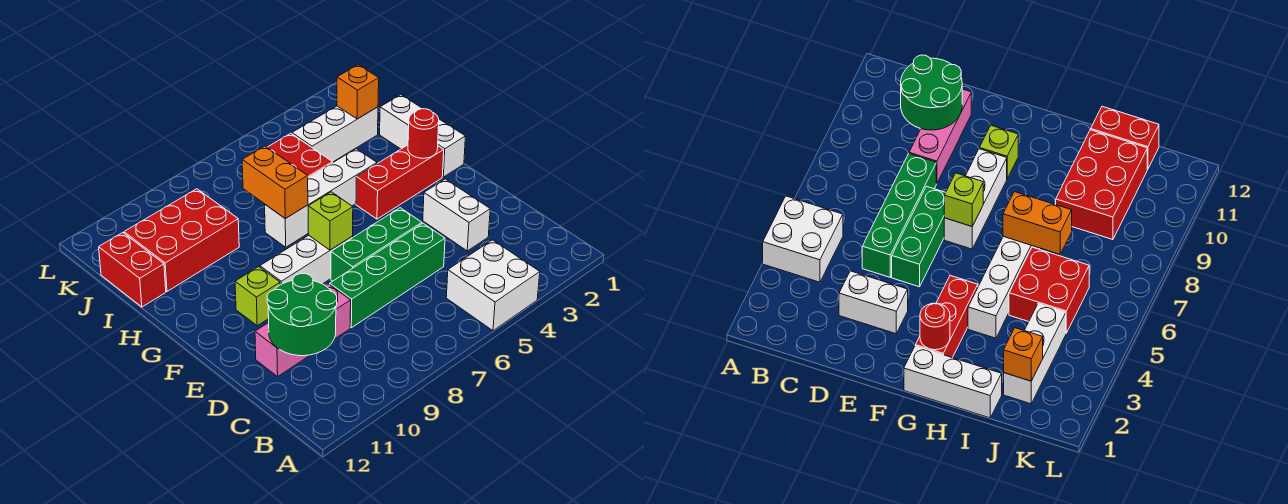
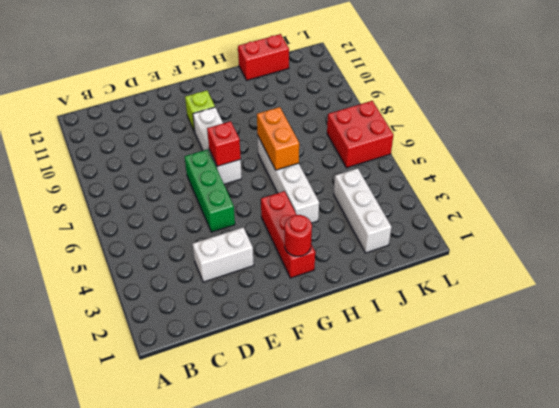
red brick F7 level 2 -> lime brick F7 level 2
orange brick H6:H7 level 2 -> orange brick H7:I7 level 2
red brick K6:L7 level 1 -> red brick I5:J6 level 1
none -> white brick A4:B5 level 1
none -> green brick D5:D8 level 1
none -> pink brick D9:D11 level 1

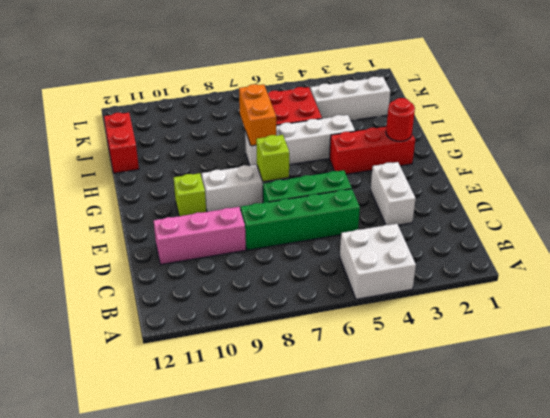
none -> white brick G1:I1 level 1
none -> red brick I9:J11 level 1
none -> green round brick C10:D11 level 2

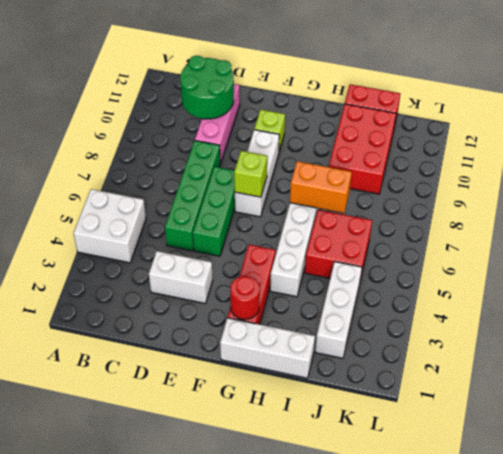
none -> orange brick J2 level 2

